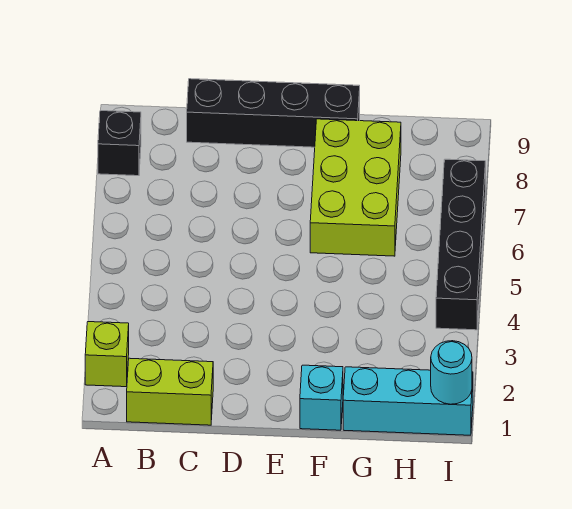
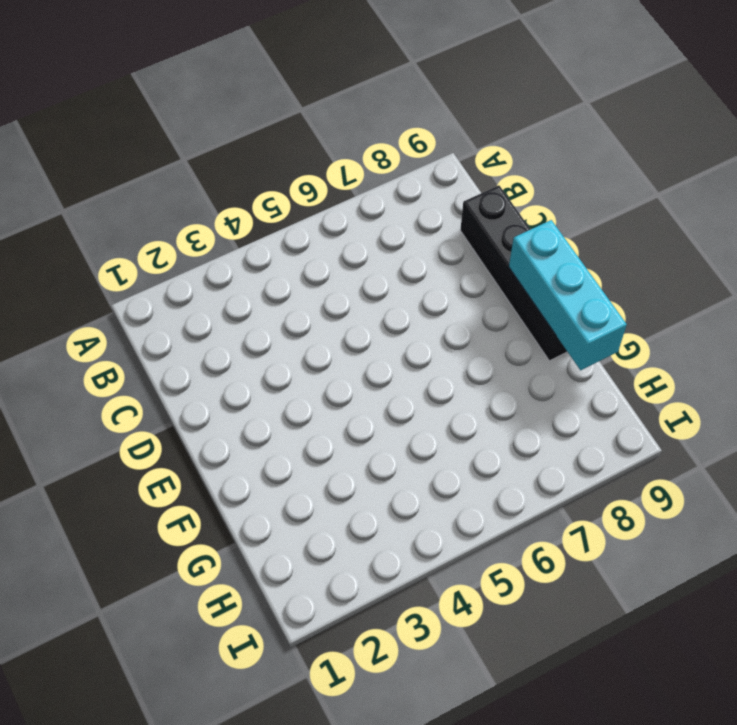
cyan brick E9:G9 level 2 -> cyan brick G1:I1 level 1
none -> lime brick A2 level 1
none -> black brick A8 level 1

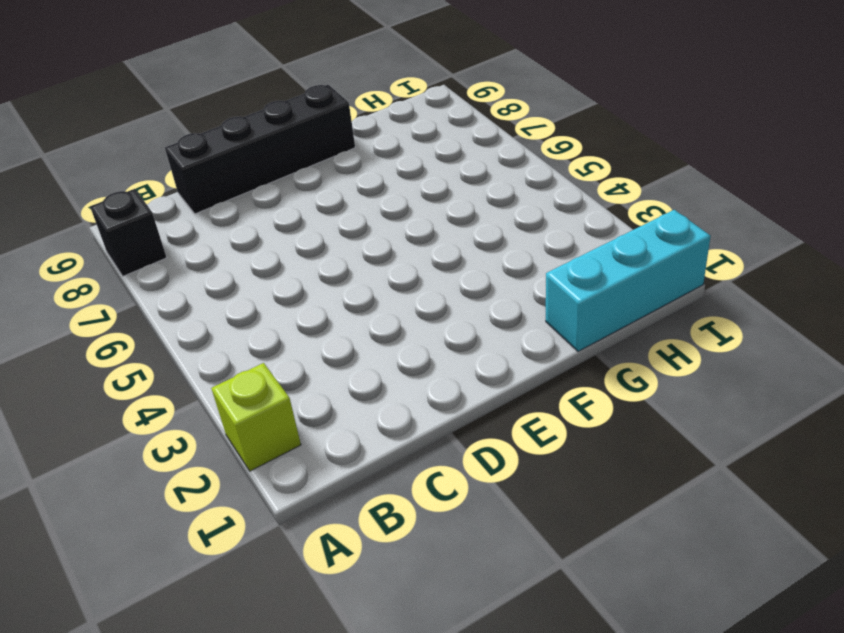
none -> lime brick B1:C1 level 1
none -> cyan brick F1 level 1

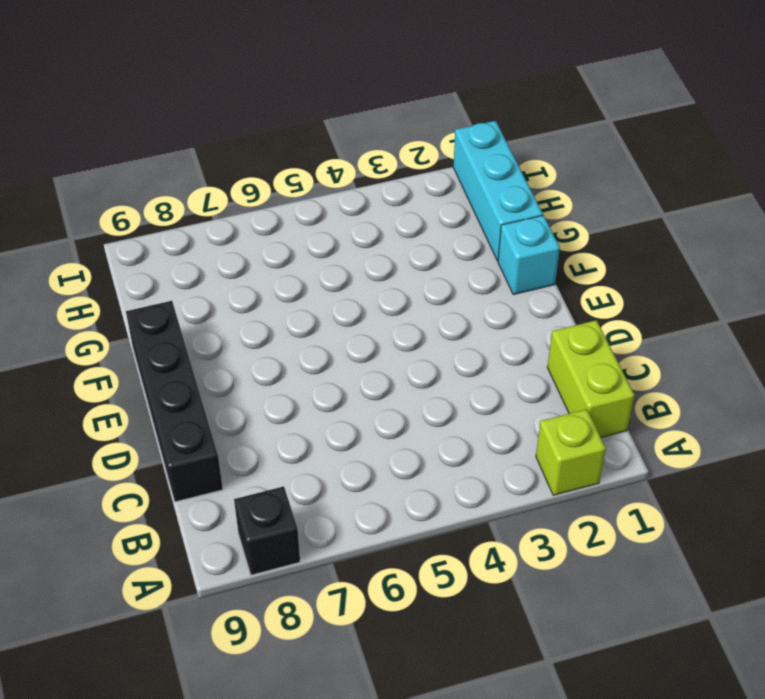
none -> lime brick F6:G8 level 1
none -> black brick I4:I7 level 1

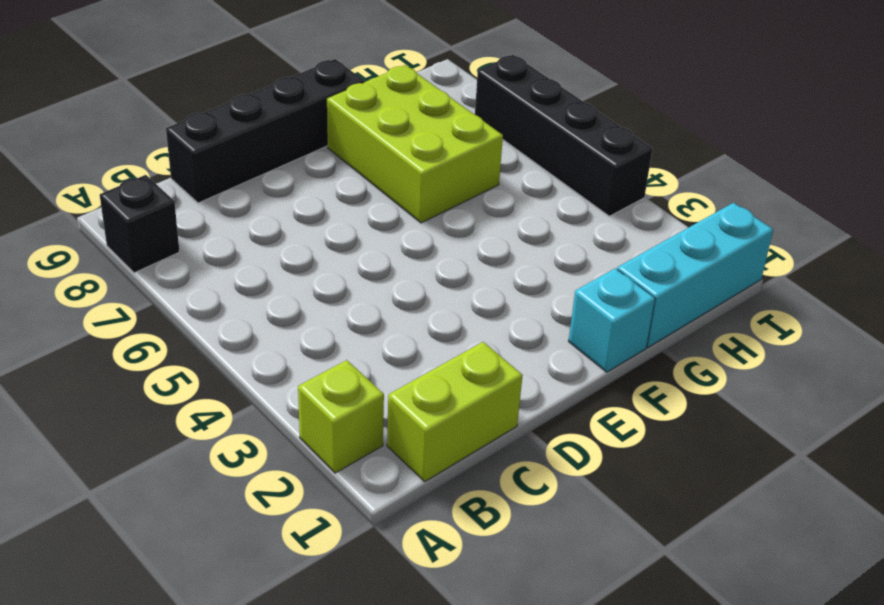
none -> cyan round brick I1 level 2

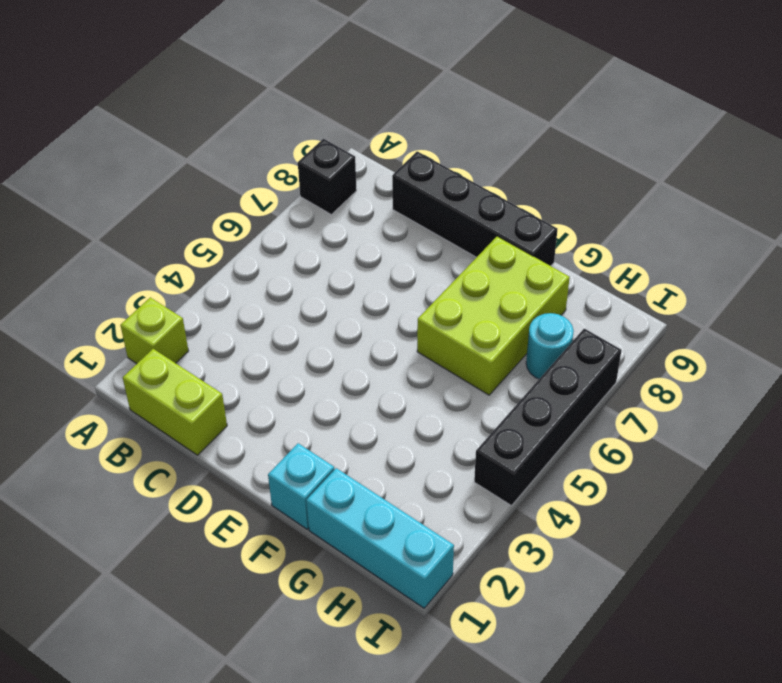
cyan round brick H7 level 1 -> cyan round brick I1 level 2

